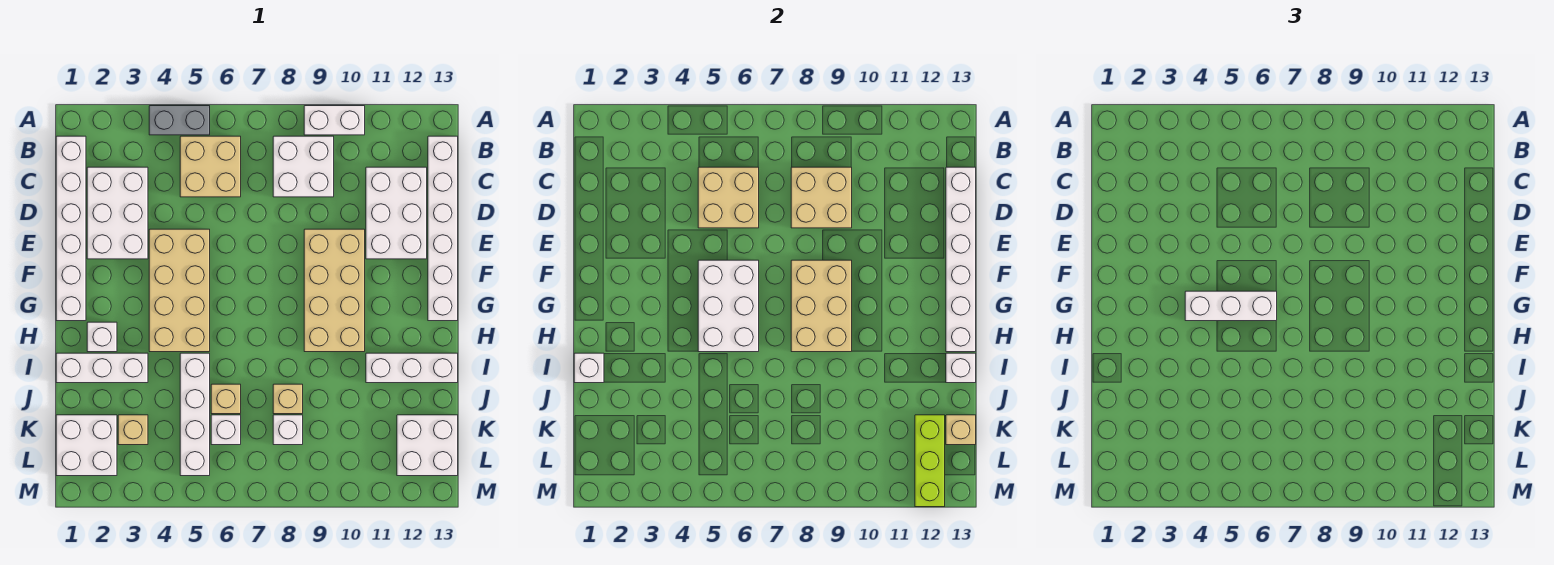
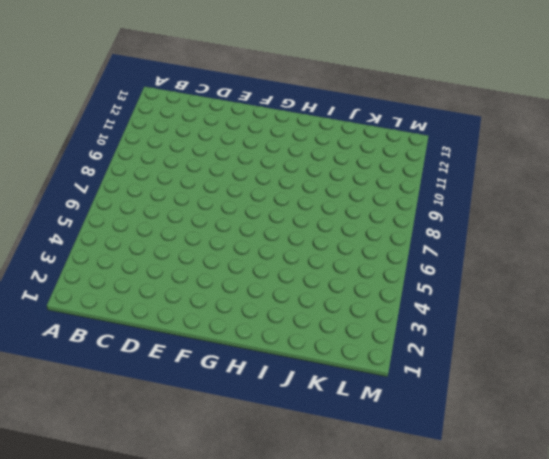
none -> grey brick A4:A5 level 1
none -> white brick A9:A10 level 1
none -> white brick B1:G1 level 1
none -> tan brick B5:C6 level 1

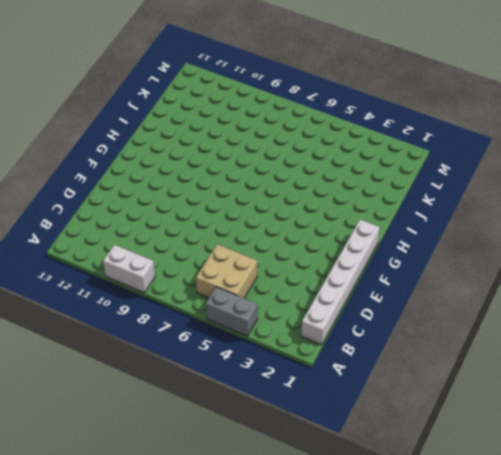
none -> white brick B8:C9 level 1
none -> white brick B13:G13 level 1
none -> white brick C2:E3 level 1
none -> white brick C11:E12 level 1

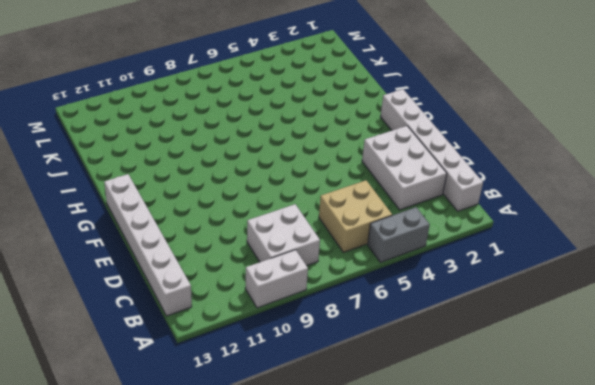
none -> white brick C11:E12 level 1
none -> tan brick E4:H5 level 1
none -> tan brick E9:H10 level 1
none -> white brick H2 level 1

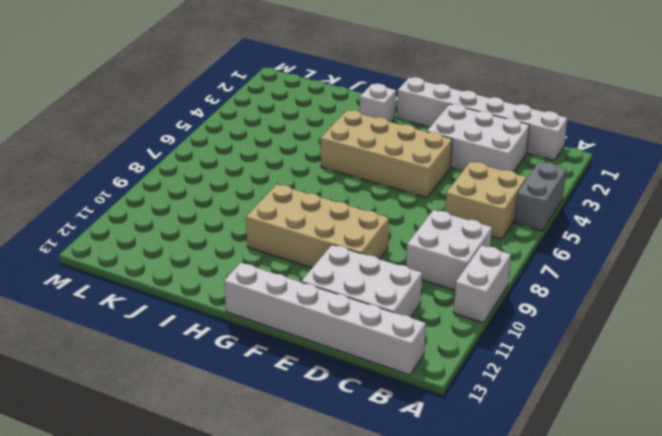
none -> white brick I1:I3 level 1
none -> white brick I5:L5 level 1
none -> white brick I11:I13 level 1
none -> tan brick J6 level 1

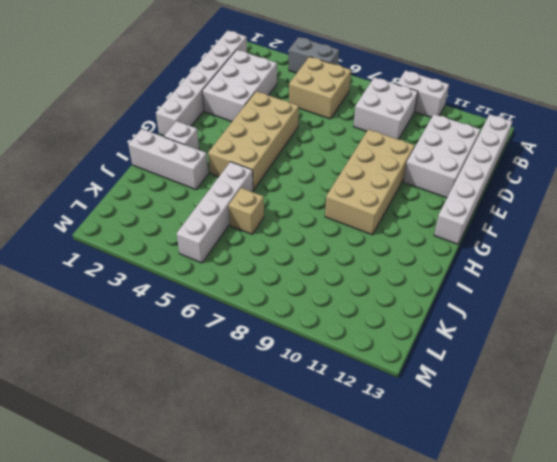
none -> white brick I11:I13 level 1
none -> tan brick J8 level 1
none -> white brick K1:L2 level 1
none -> tan brick K3 level 1

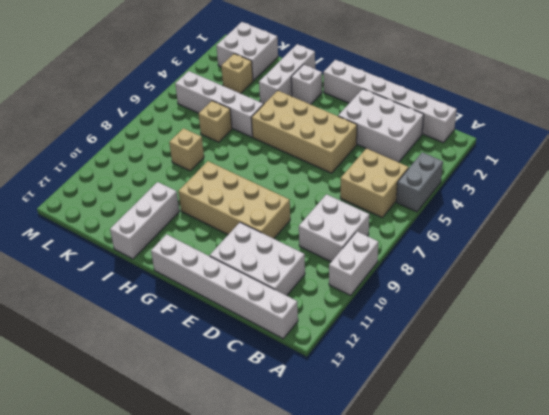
none -> white brick K6 level 1
none -> white brick K8 level 1
none -> white brick K12:L13 level 1
none -> tan brick C5:D6 level 2

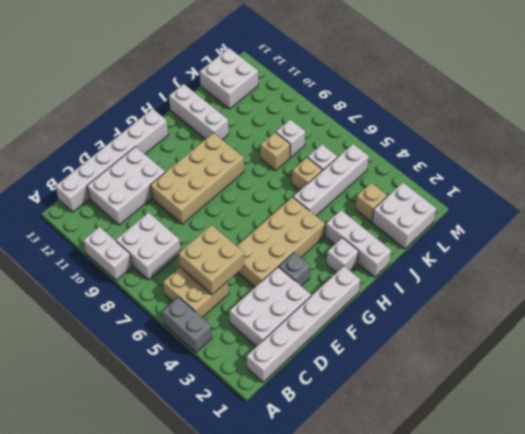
grey brick F3 level 1 -> none
none -> tan brick C8:D9 level 2
none -> white brick C13:H13 level 2
none -> white brick F5:H6 level 2
none -> tan brick F8:H9 level 2

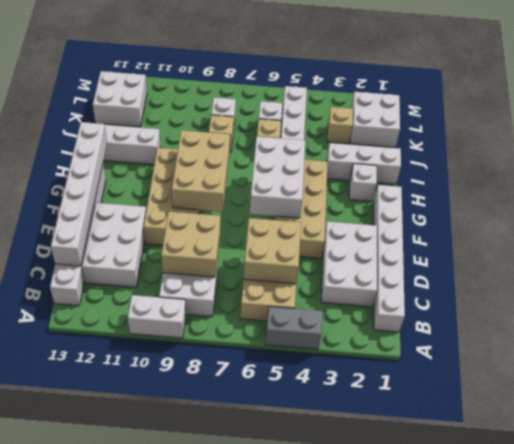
none -> white brick I1 level 2
none -> white brick I13 level 2
none -> lime brick K12:M12 level 2
none -> tan brick K13 level 2

